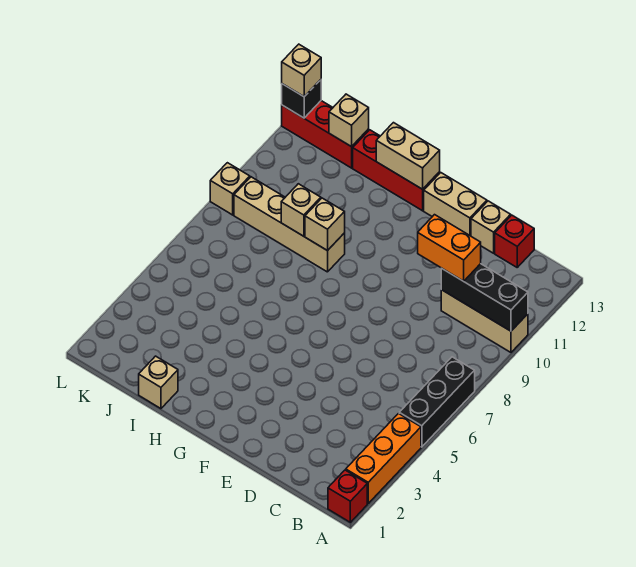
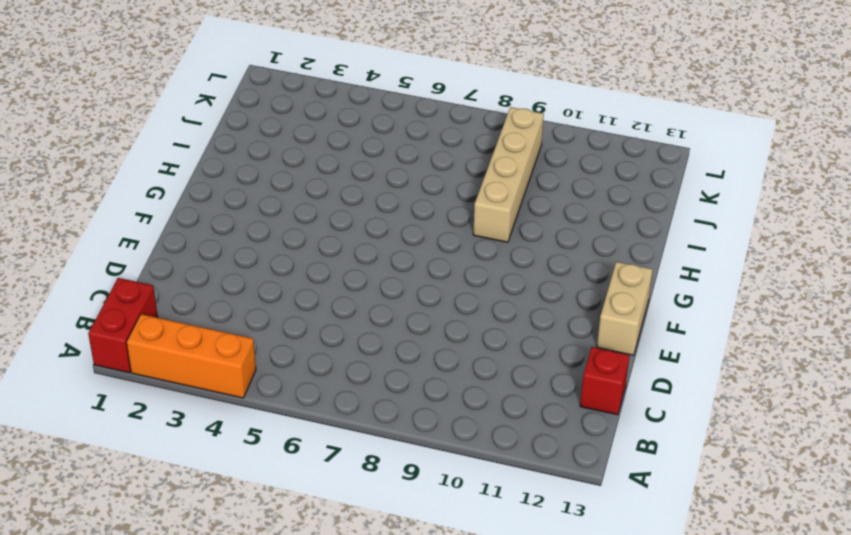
red brick A1:B1 level 1 -> red brick A1 level 1
none -> black brick A5:A7 level 1
none -> tan brick A10:C10 level 1
none -> tan brick D13 level 1

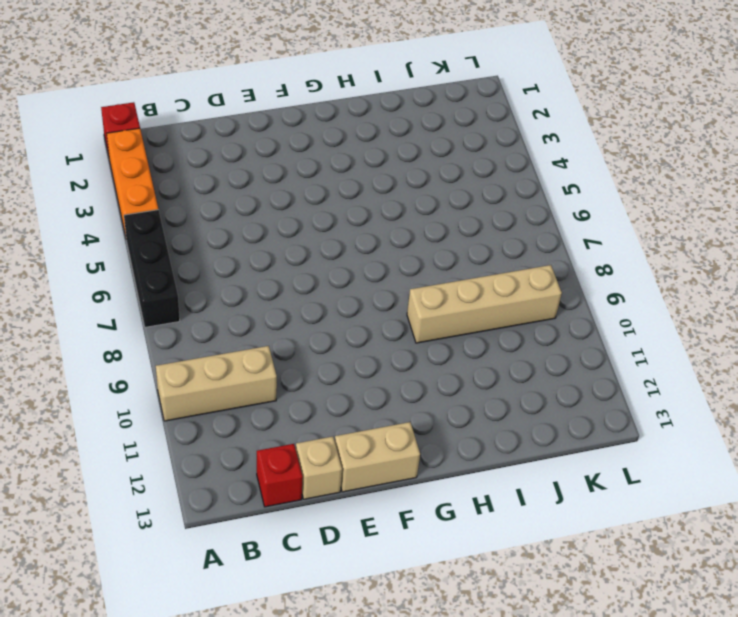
none -> red brick G13:I13 level 1
none -> tan brick I1 level 1
none -> red brick J13:L13 level 1

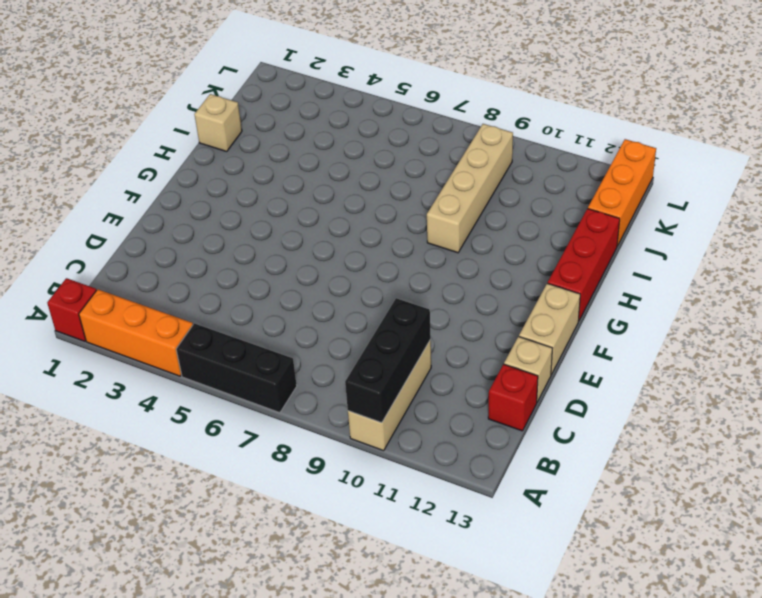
orange brick J13:L13 level 1 -> red brick J13:L13 level 1
none -> tan brick L9 level 1
none -> tan brick G13:H13 level 2
none -> tan brick H9 level 2

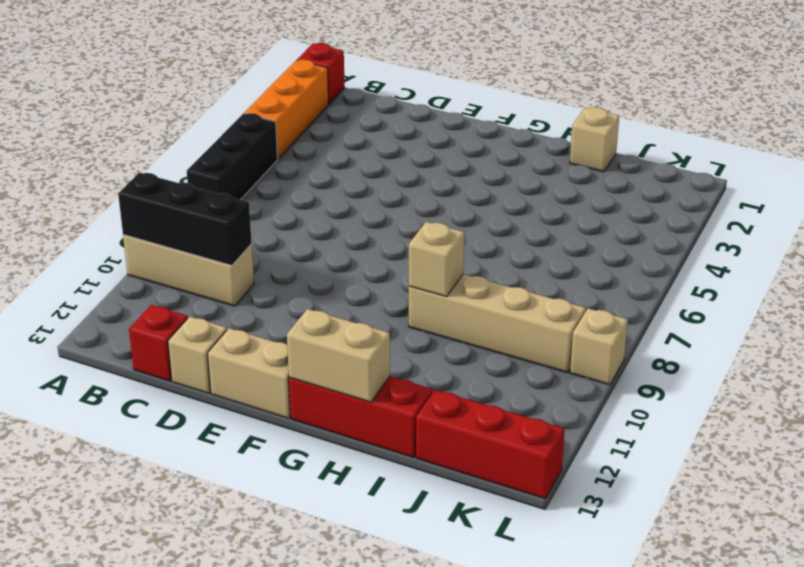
none -> tan brick I9 level 2
none -> tan brick J13 level 2
none -> black brick L13 level 2

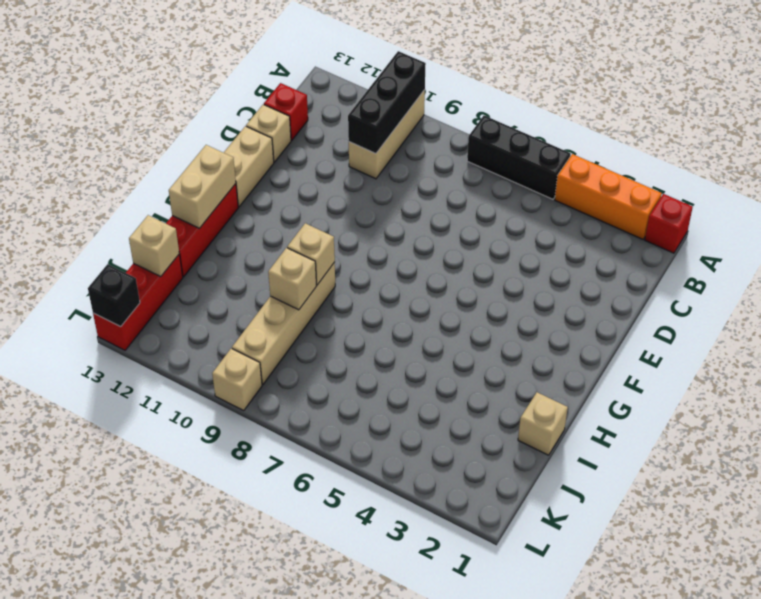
none -> orange brick C10:D10 level 3
none -> tan brick L13 level 3

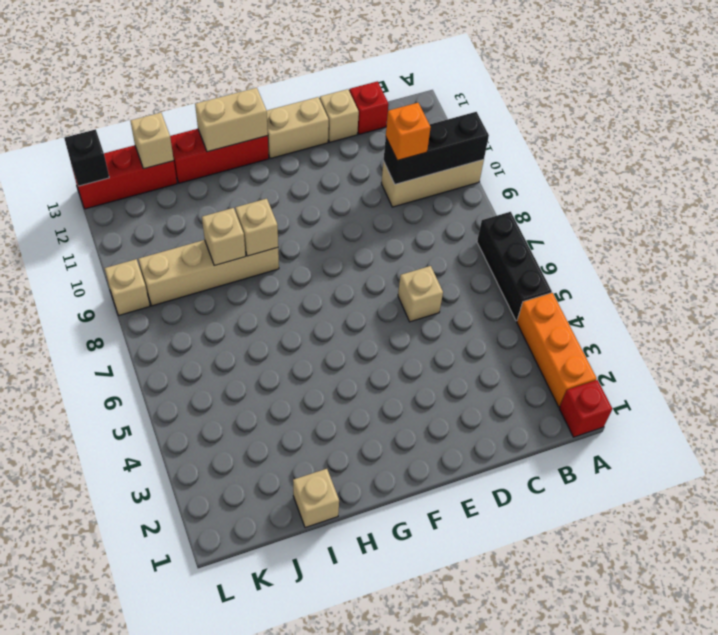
orange brick C10 level 3 -> orange brick C10:D10 level 3
tan brick D6 level 1 -> tan brick L13 level 3

